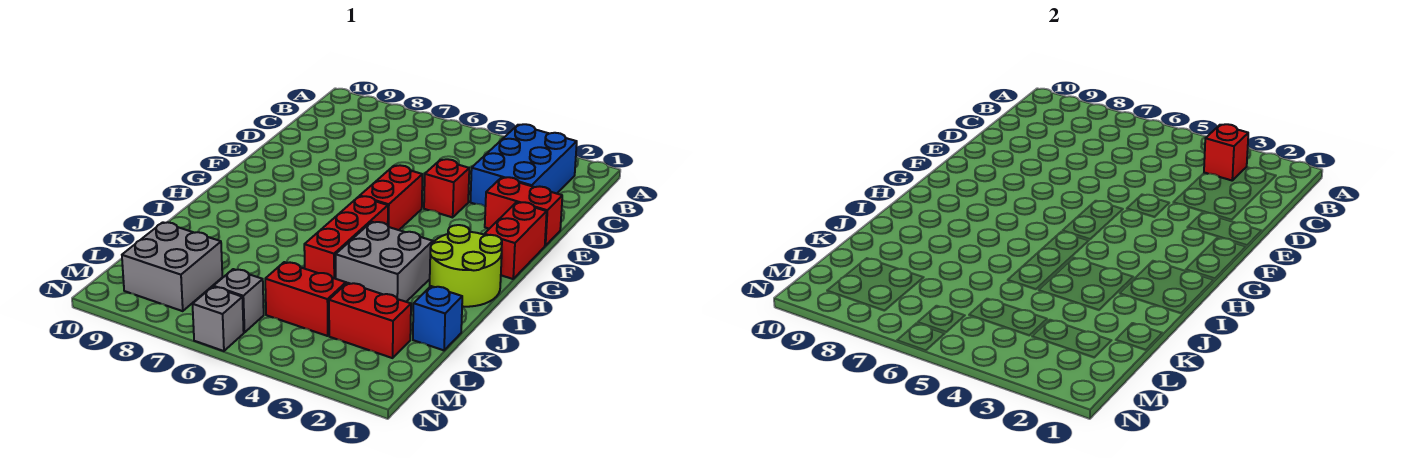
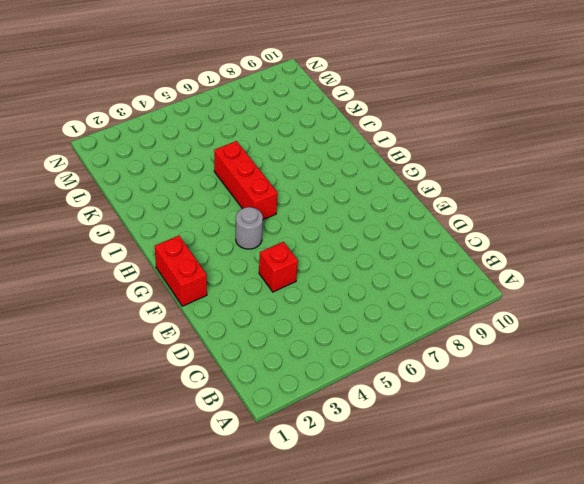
grey round brick G4 level 1 -> none
none -> blue brick B2:D3 level 1
none -> red brick E1:E2 level 1
none -> red brick F5:G5 level 1

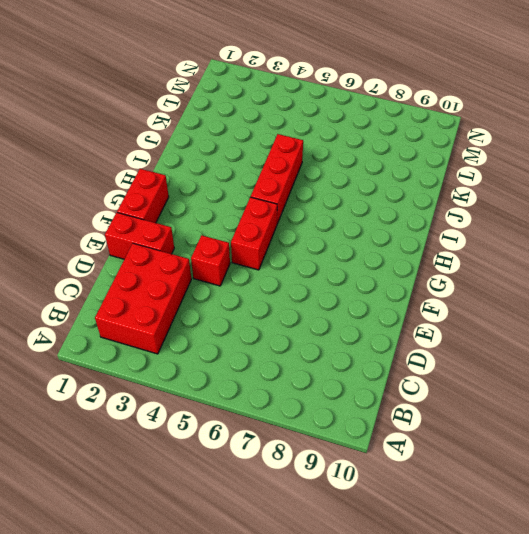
red brick B2:D3 level 1 -> blue brick B2:D3 level 1
none -> lime round brick H1:I2 level 1
none -> grey brick I3:J4 level 1
none -> blue brick K1 level 1

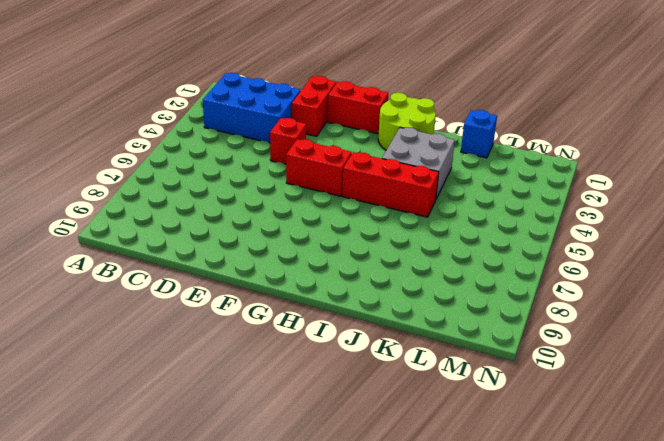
none -> red brick L2:L3 level 1
none -> red brick L4:L5 level 1
none -> grey brick L8:M9 level 1

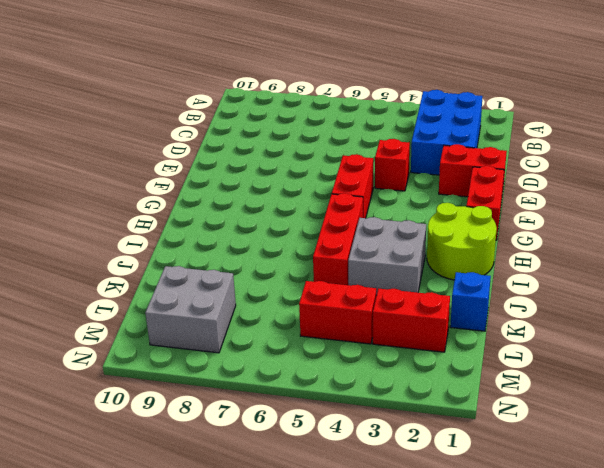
none -> grey brick M6 level 1
none -> grey brick N6 level 1
none -> red brick B3 level 2

